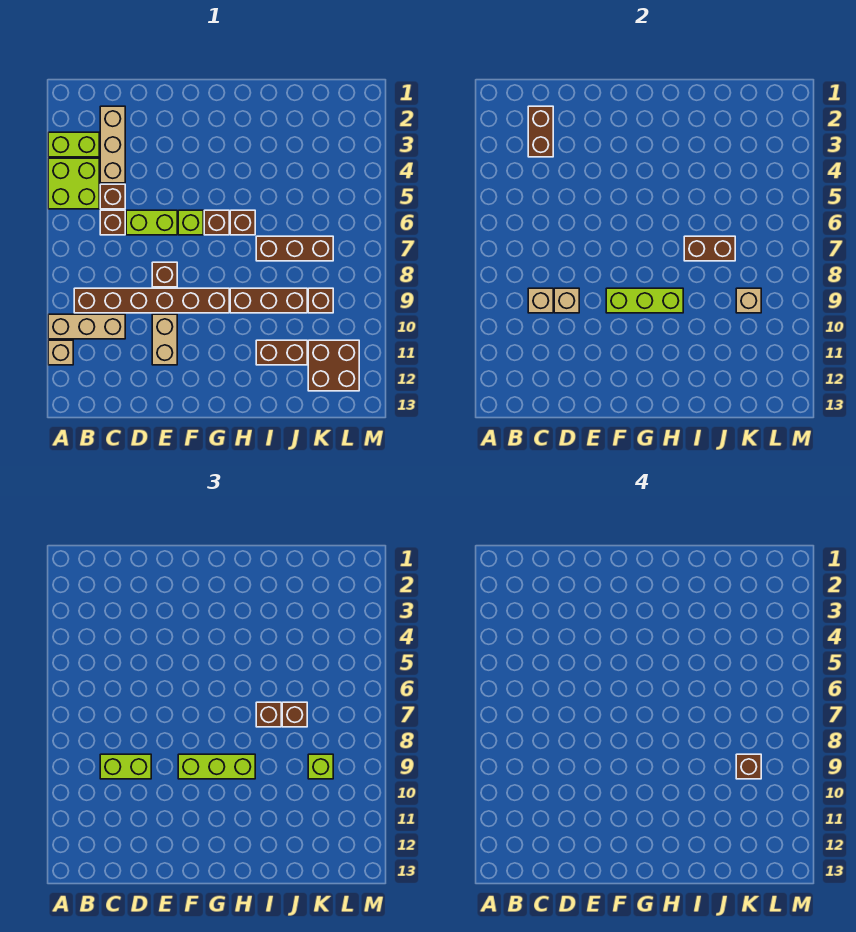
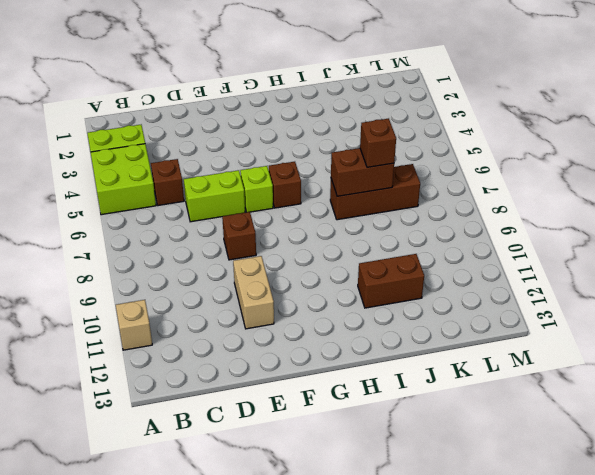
none -> tan brick A10:C10 level 1
none -> brown brick B9:G9 level 1
none -> tan brick C2:C4 level 1
none -> brown brick C6 level 1

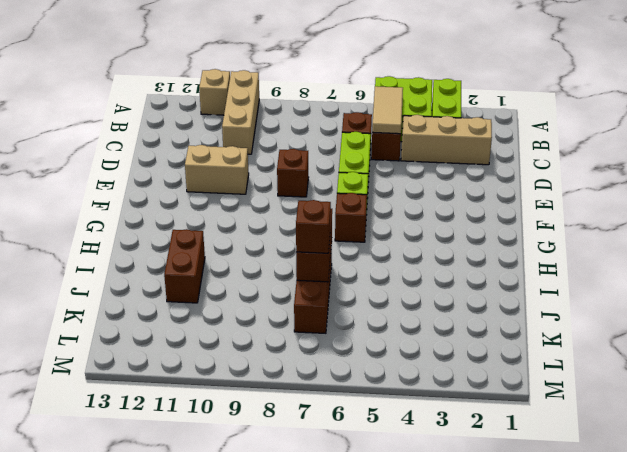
tan tile B5:C5 level 2 -> none
none -> brown brick B9:G9 level 1
none -> brown brick H6 level 1
none -> brown brick H9:J9 level 1
none -> brown brick K9 level 1

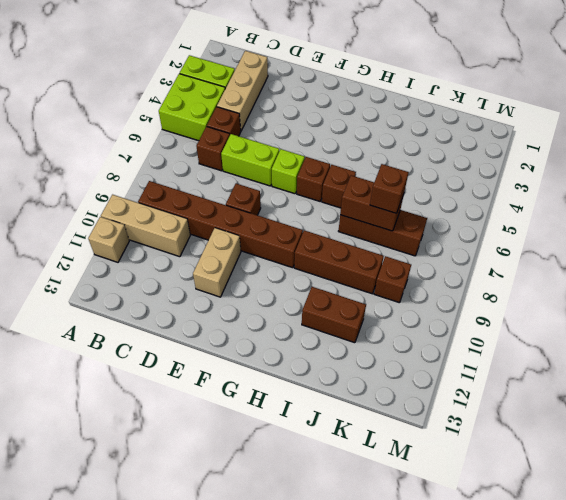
none -> brown brick K11:L12 level 1
none -> brown brick C2:C3 level 2
none -> tan brick C9 level 2
none -> tan brick D9 level 2

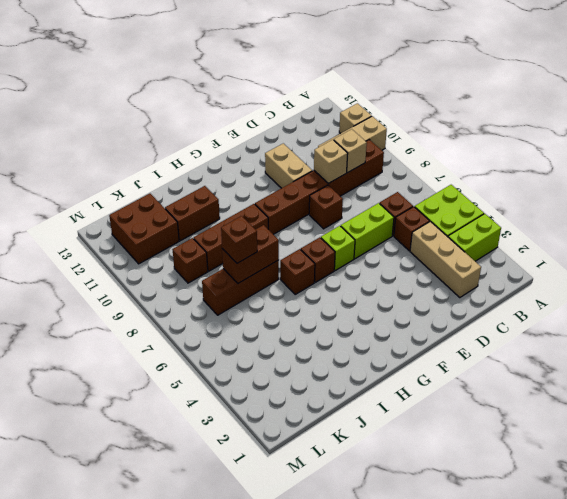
none -> brown brick C2:C3 level 2
none -> lime brick F9:H9 level 2
none -> tan brick K9 level 2
none -> lime brick C9:D9 level 3

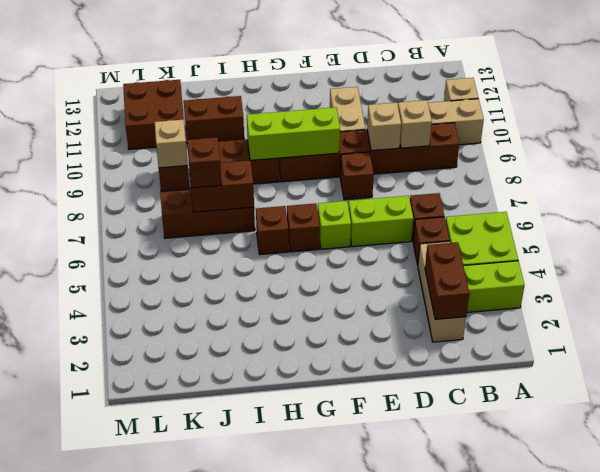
none -> lime brick C9:D9 level 3
none -> lime brick F9:H9 level 3
none -> brown brick I7 level 3
none -> lime brick K9 level 3

